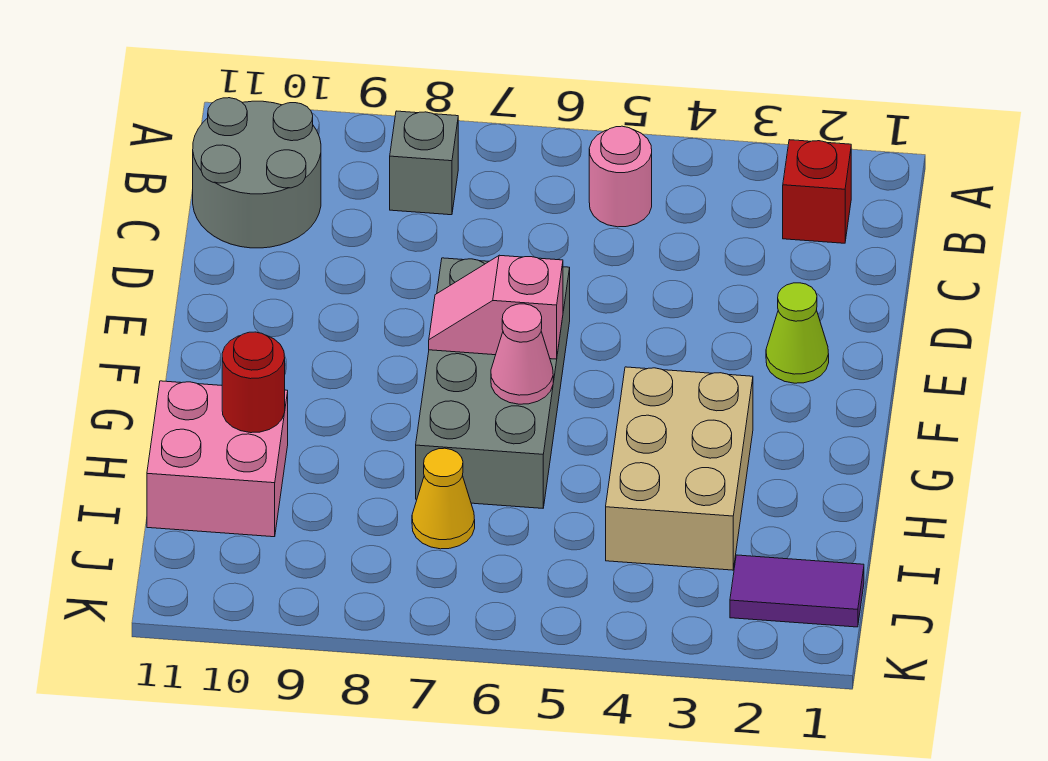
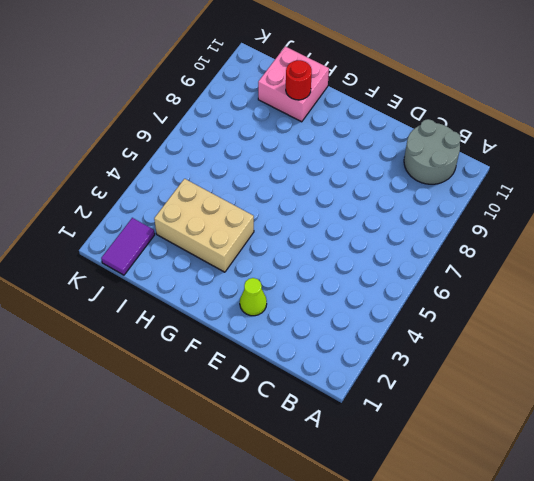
none -> red brick B2 level 1
none -> pink round brick B5 level 1
none -> grey brick B8 level 1

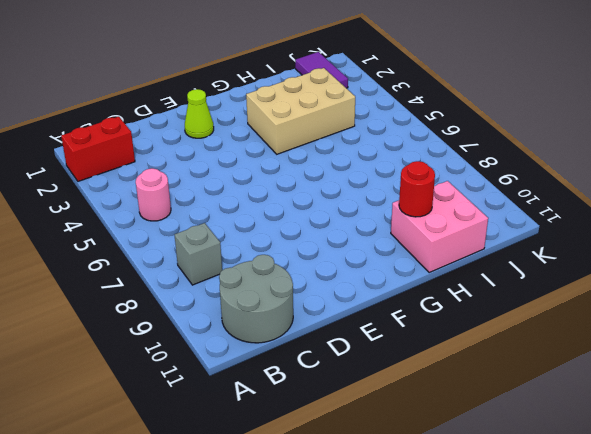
red brick A2:B2 level 1 -> red brick B2 level 1
none -> grey brick E6:H7 level 1
none -> yellow cone I7 level 1
none -> pink slope F6:F7 level 2 top 6

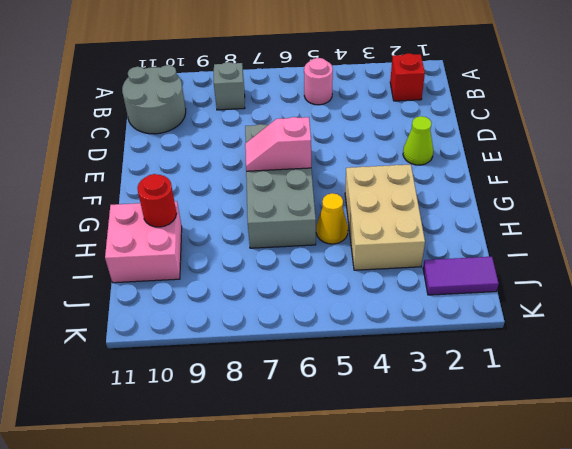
yellow cone H5 level 1 -> yellow cone I7 level 1
none -> pink cone G6 level 2

